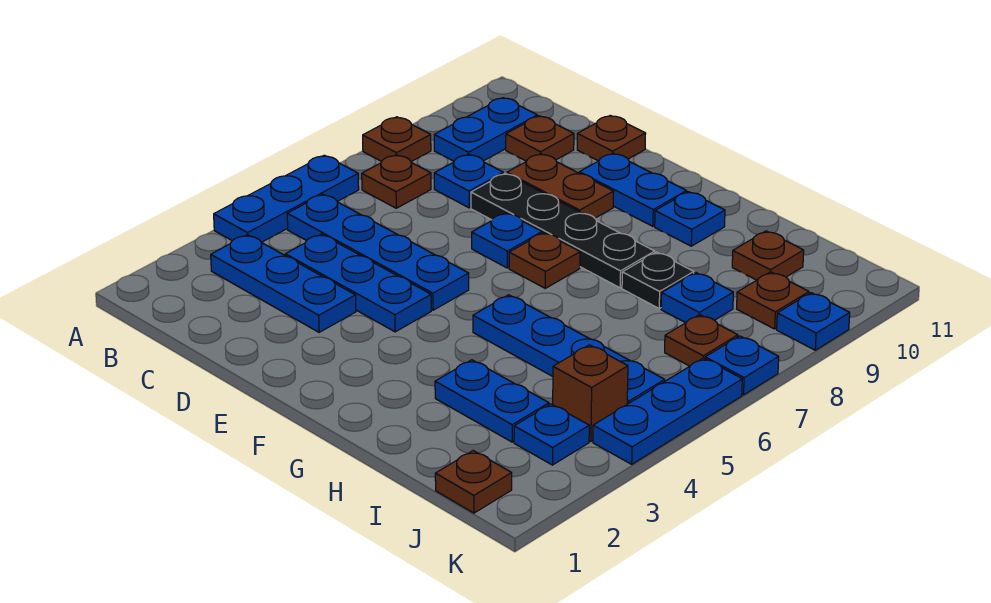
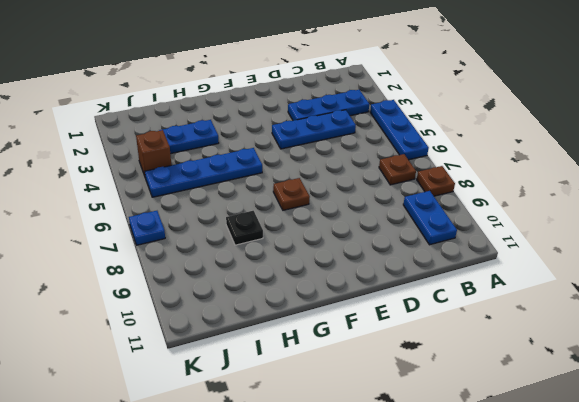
none -> blue plate B5:E5 level 1
none -> blue plate C8 level 1
none -> brown plate C10 level 1

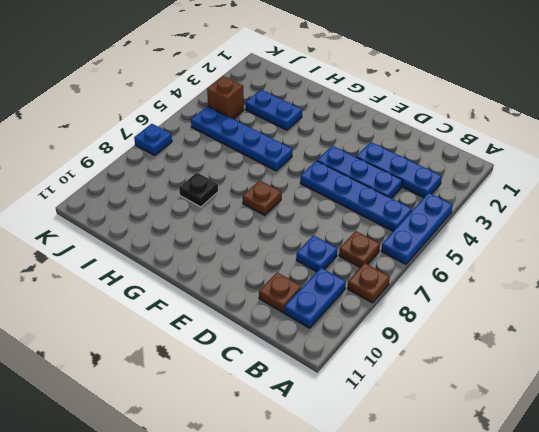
none -> black plate D8:G8 level 1
none -> brown plate D9:E9 level 1
none -> brown plate D11 level 1

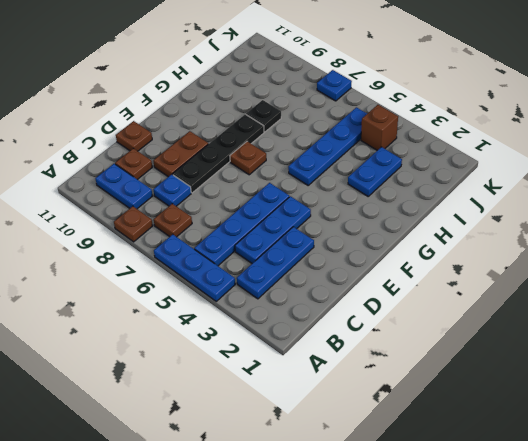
none -> blue plate E7 level 1
none -> blue plate E10:F10 level 1
none -> blue plate G10 level 1

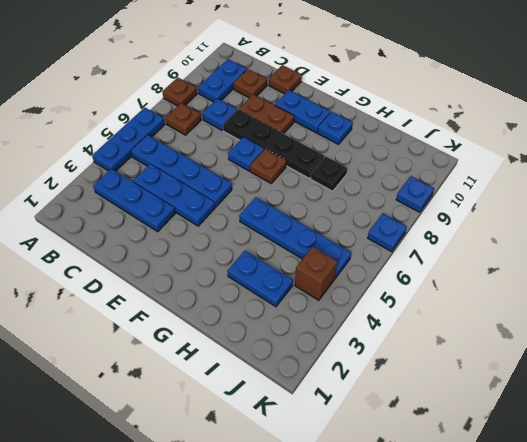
none -> blue plate I8 level 1
none -> brown plate I10 level 1
none -> brown plate J1 level 1

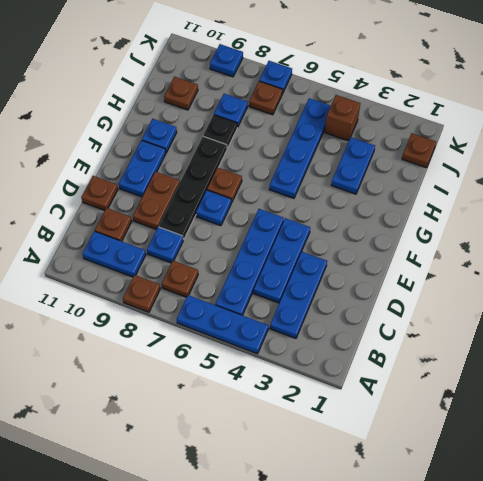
none -> blue plate J3 level 1
none -> brown plate J9 level 1
none -> blue plate K4:K6 level 1

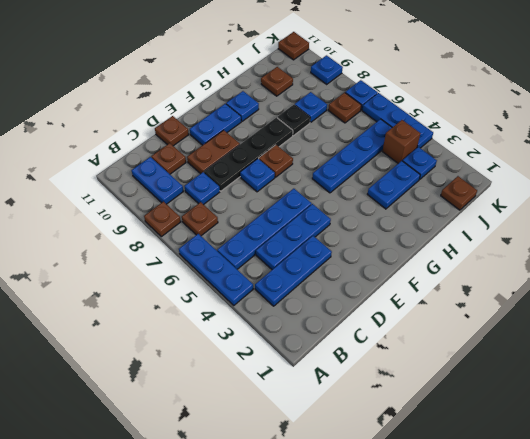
brown plate K11 level 1 -> brown plate J9 level 1

